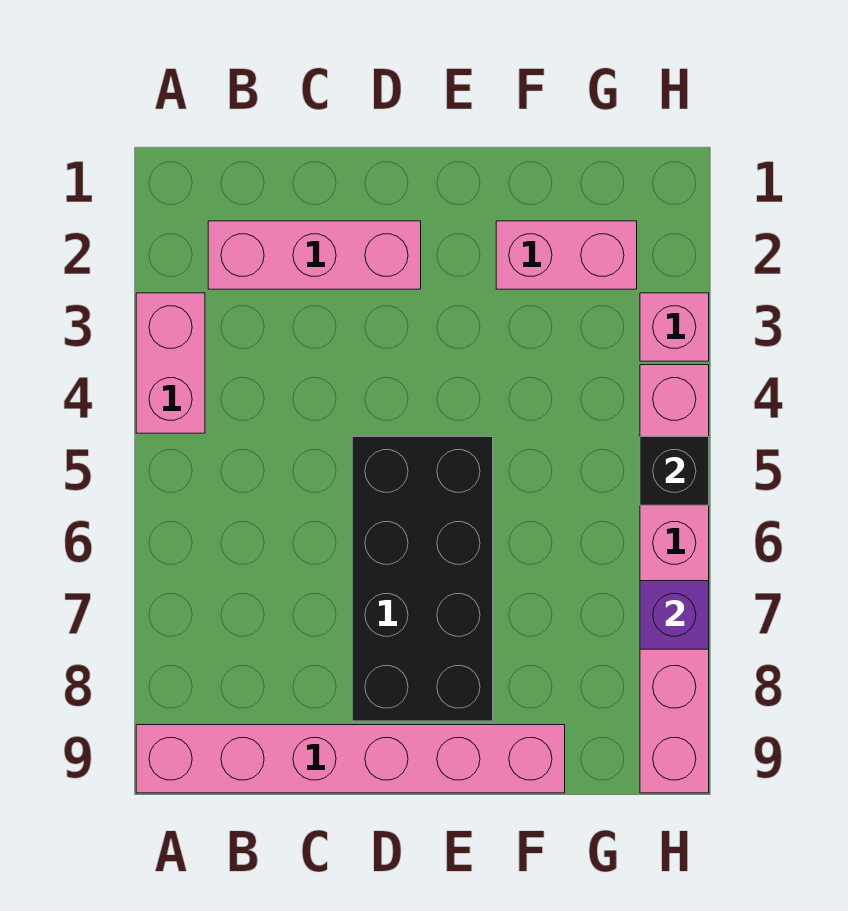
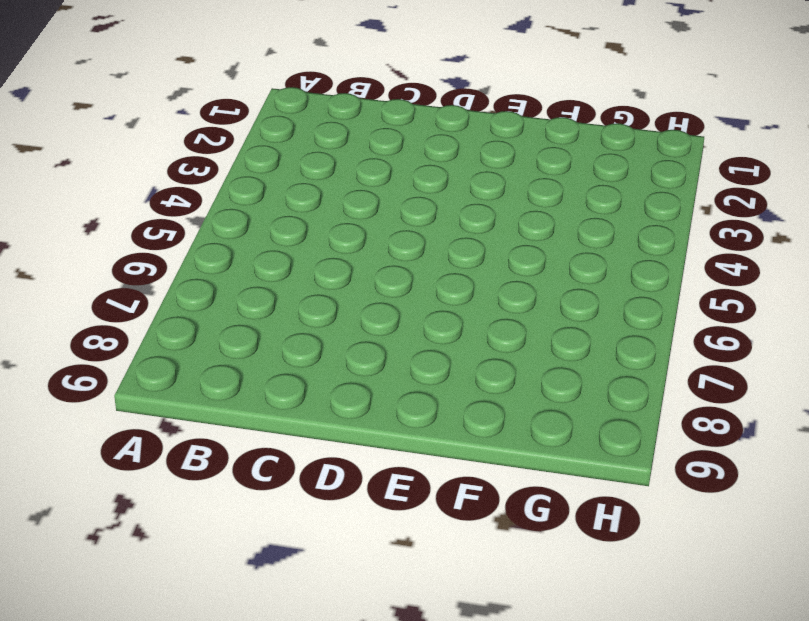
none -> pink brick A3:A4 level 1
none -> pink brick A9:F9 level 1

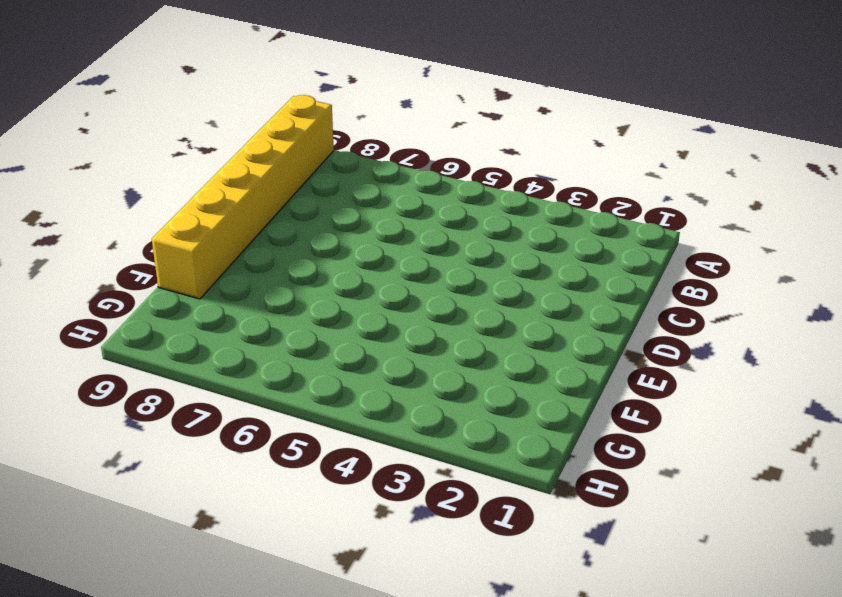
yellow brick A9:F9 level 1 -> pink brick A9:F9 level 1
none -> pink brick A3:A4 level 1
none -> pink brick B2:D2 level 1

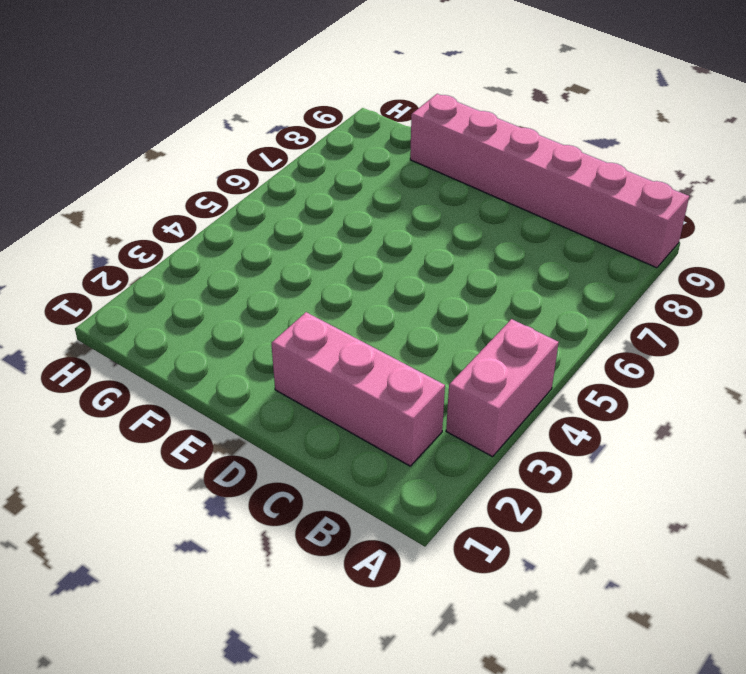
none -> black brick D5:E8 level 1
none -> pink brick F2:G2 level 1

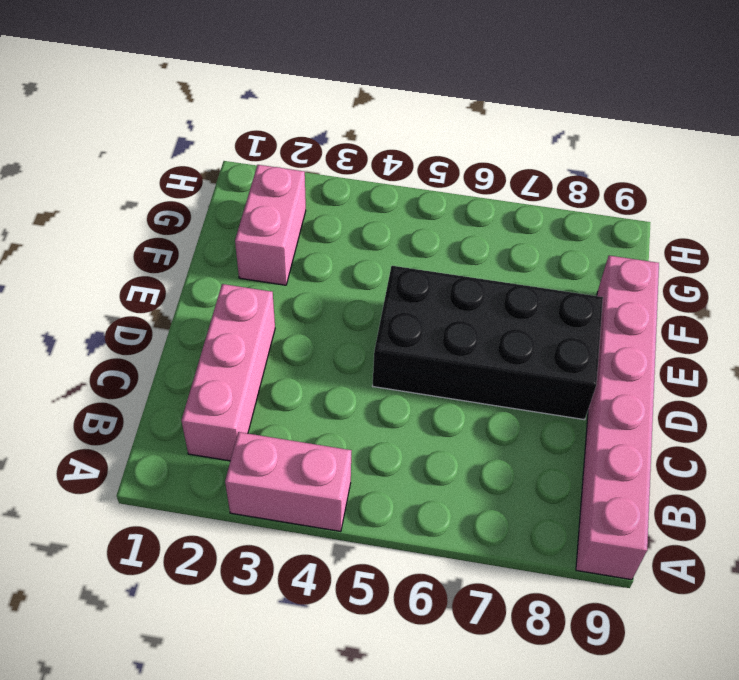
none -> pink brick H3 level 1
none -> pink brick H4:H9 level 1

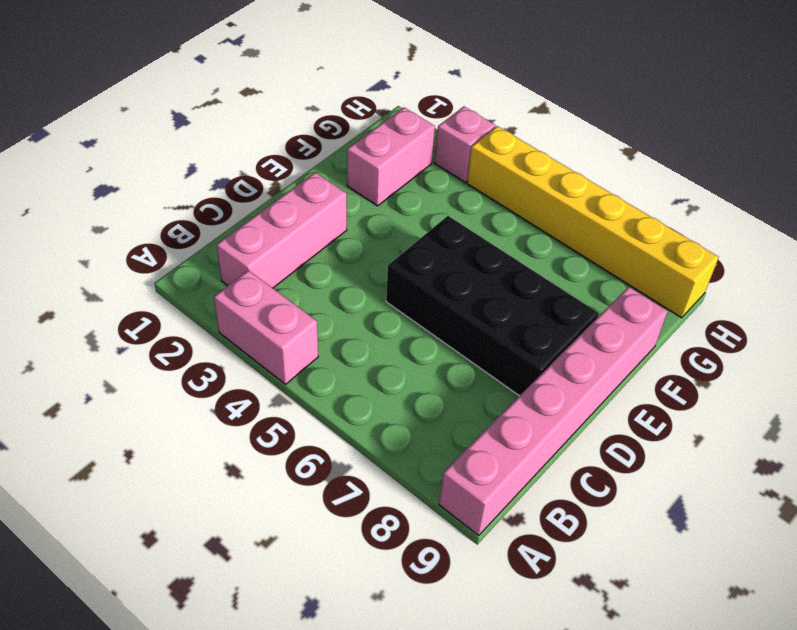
yellow brick H4:H9 level 1 -> pink brick H4:H9 level 1
none -> black brick H5 level 2
none -> purple brick H7 level 2

